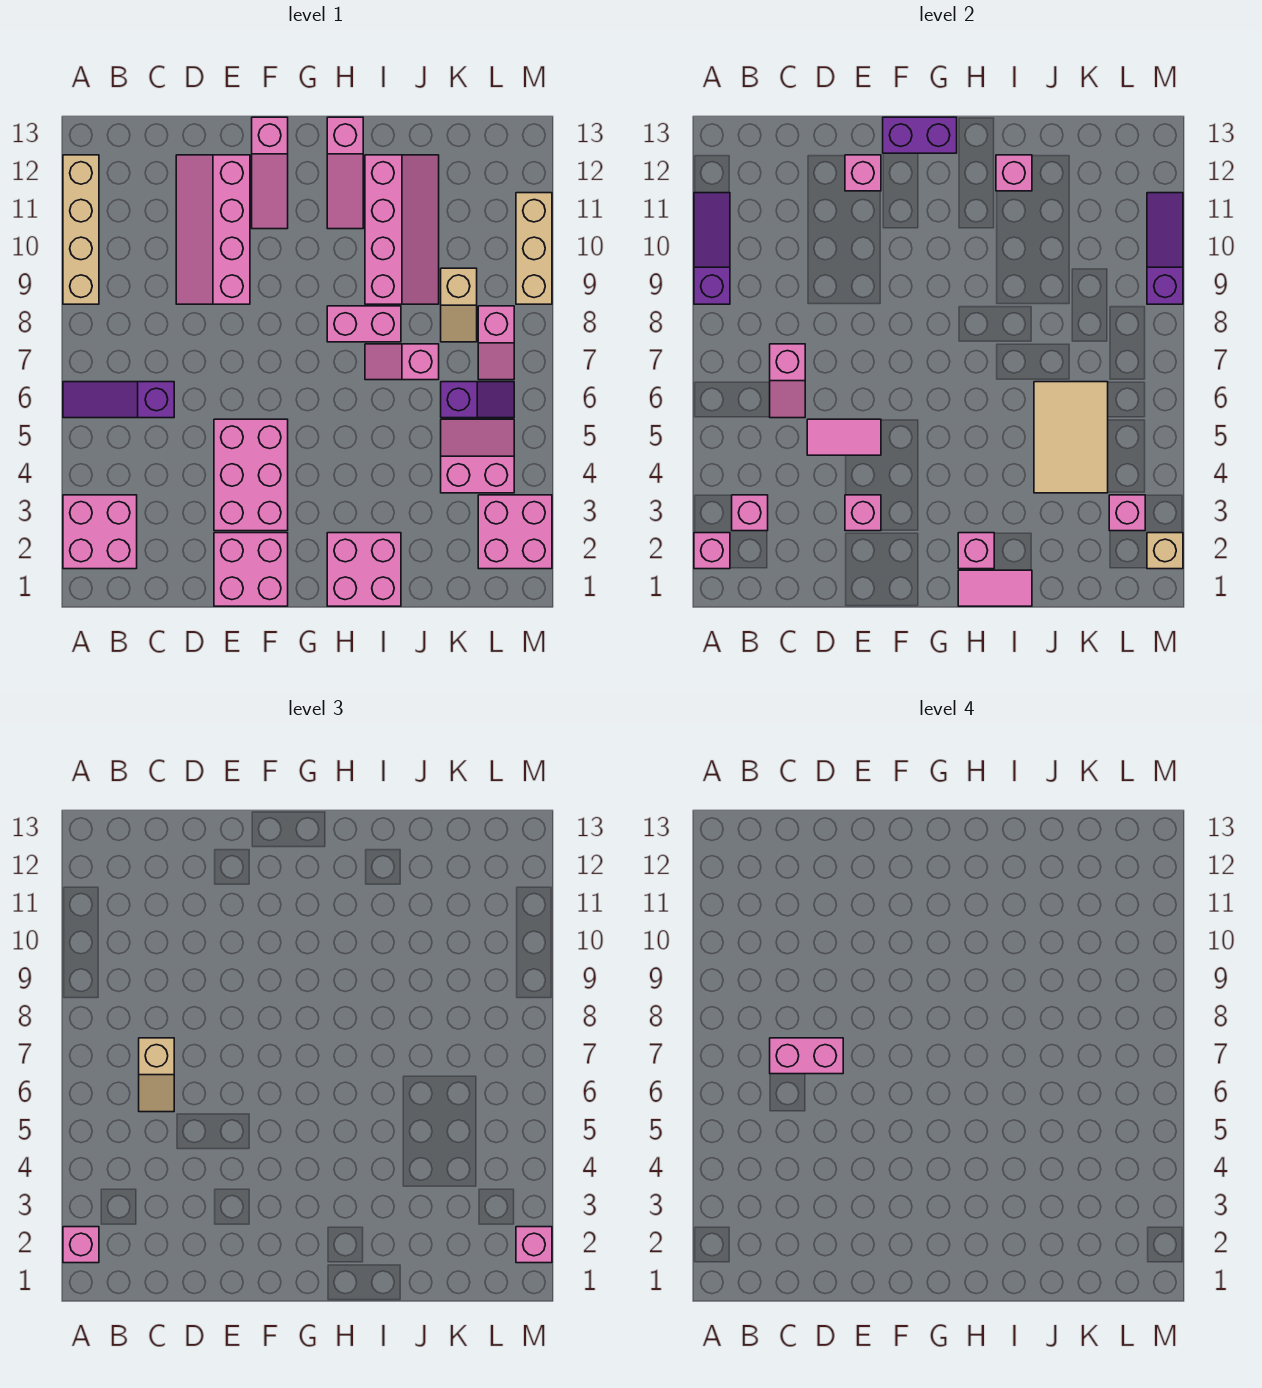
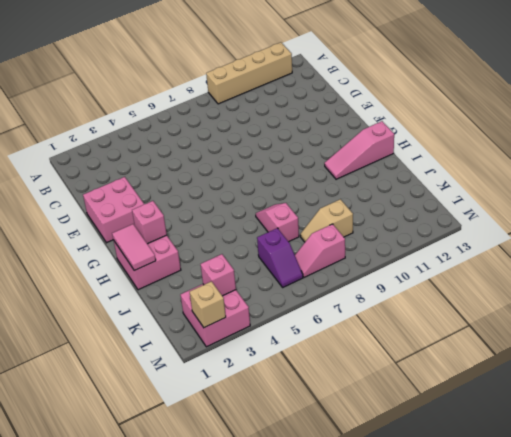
none -> pink brick A2:B3 level 1
none -> purple slope A6:C6 level 1 top C
none -> pink slope D9:E12 level 1 top E
none -> pink brick E3:F5 level 1

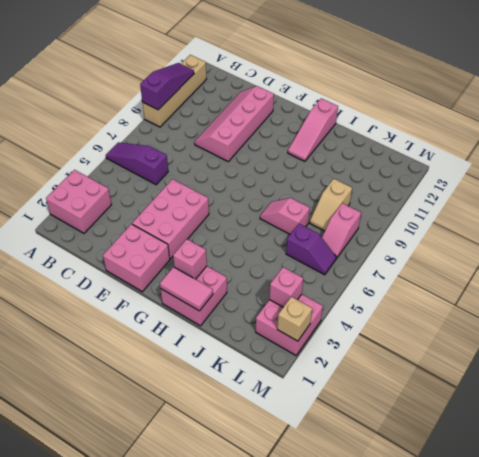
none -> pink slope F11:F13 level 1 top 13
none -> pink brick H8:I8 level 1
none -> pink slope I9:J12 level 1 top I
none -> pink slope K4:L5 level 1 top 4

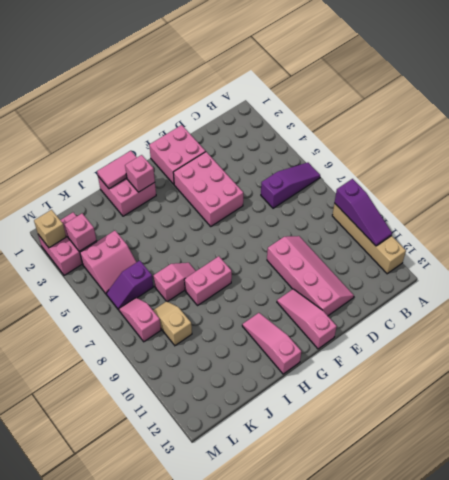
none -> pink brick A2:B3 level 1
none -> pink slope I9:J12 level 1 top I
none -> tan brick M9:M11 level 1
none -> pink brick A2 level 2

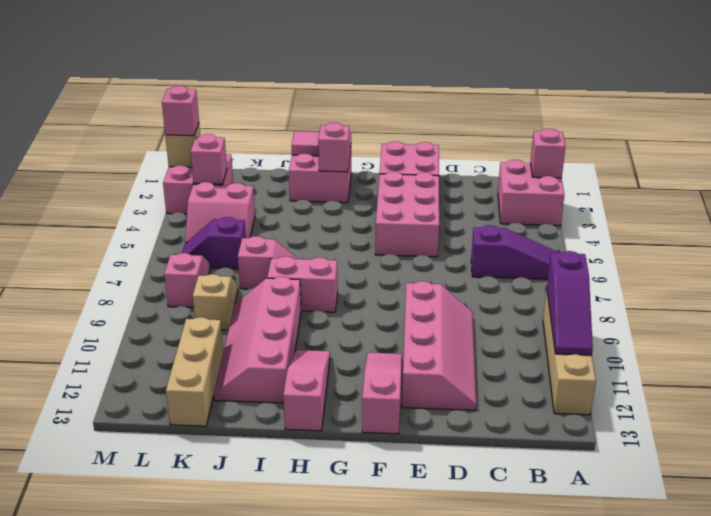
tan brick K11:K13 level 1 -> tan brick M9:M11 level 1
none -> pink brick B3 level 2
none -> pink slope C6:C7 level 2 top 7
none -> pink tile D5:E5 level 2
none -> pink brick E3 level 2

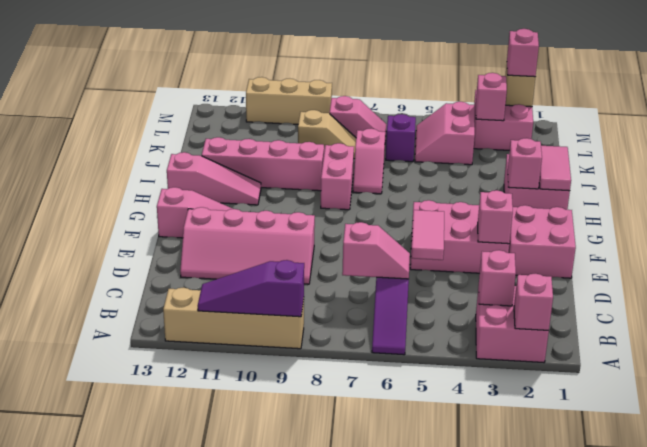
none -> pink brick E12 level 2
none -> purple brick F13:G13 level 2
none -> pink brick I12 level 2
none -> tan tile J4:K6 level 2

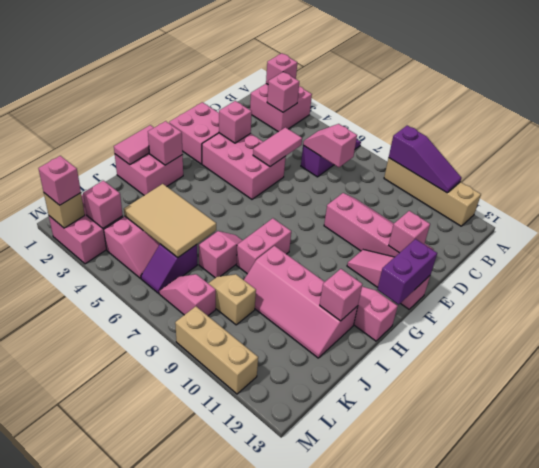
none -> purple slope M9:M11 level 2 top 9
none -> pink brick A2 level 3
none -> tan slope C6:C7 level 3 top 7
none -> pink brick C7:D7 level 4

